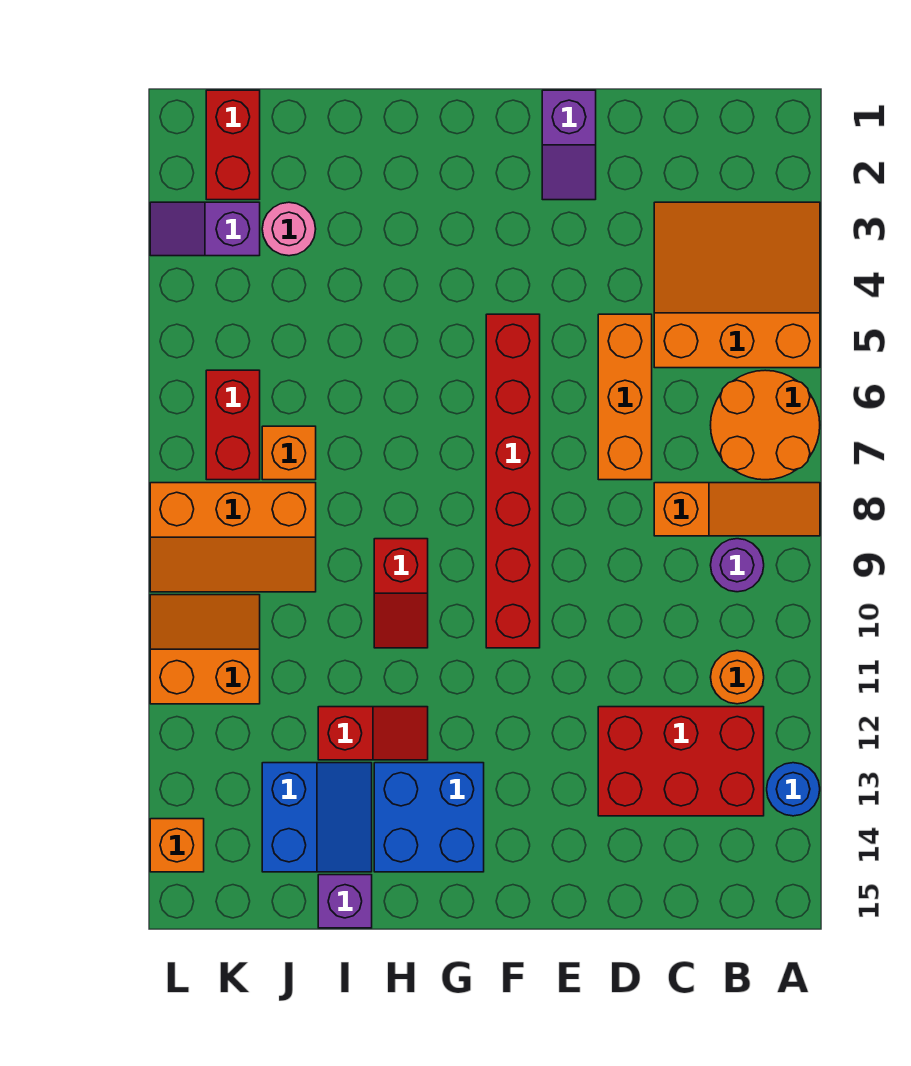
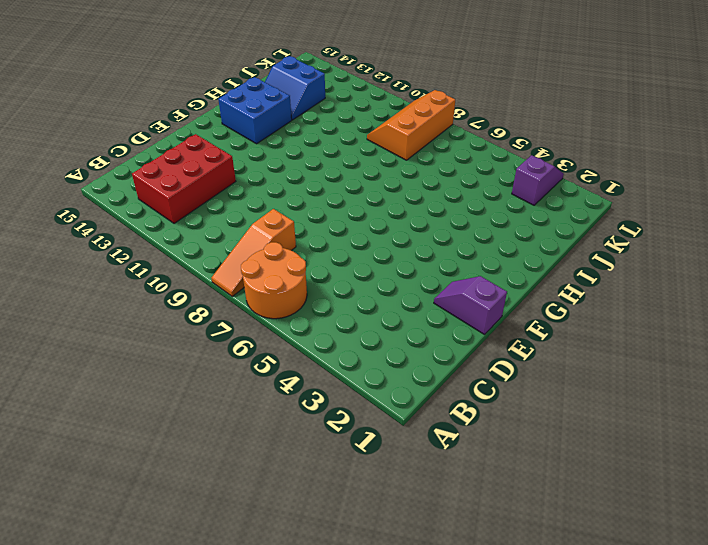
none -> orange slope A3:C5 level 1 top 5
none -> blue round brick A13 level 1
none -> purple round brick B9 level 1

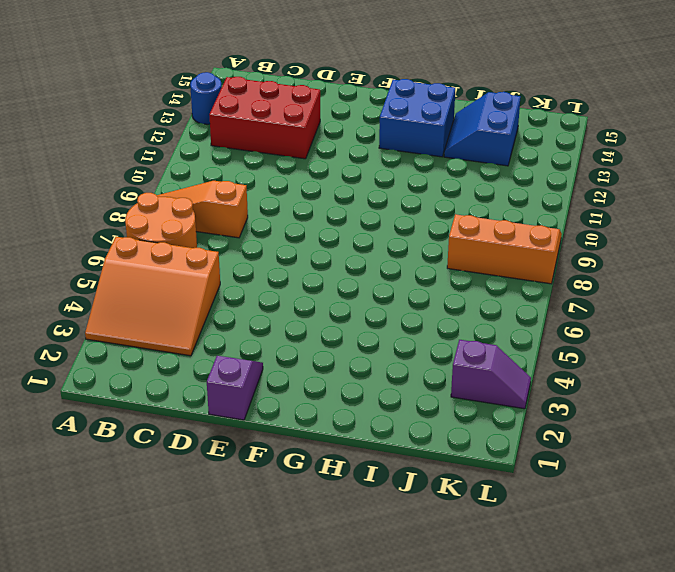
none -> purple round brick B9 level 1
none -> orange round brick B11 level 1
none -> orange brick D5:D7 level 1

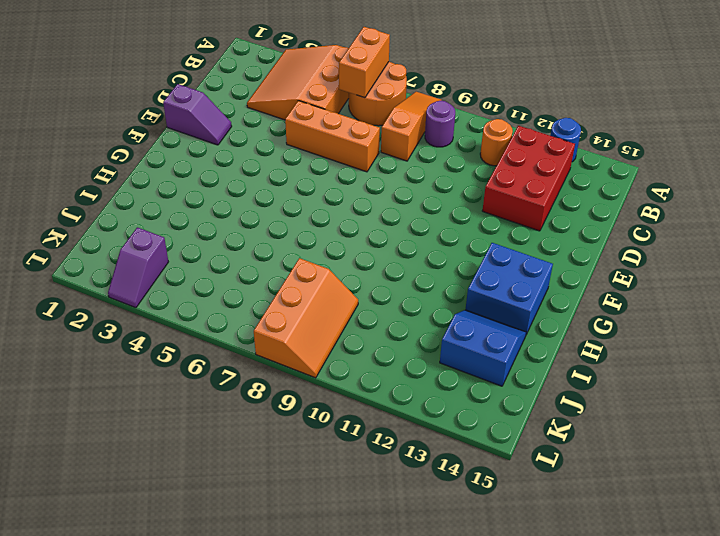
orange brick A6:B6 level 2 -> none
none -> red brick F5:F10 level 1
none -> red slope H9:H10 level 1 top 9
none -> red slope H12:I12 level 1 top I

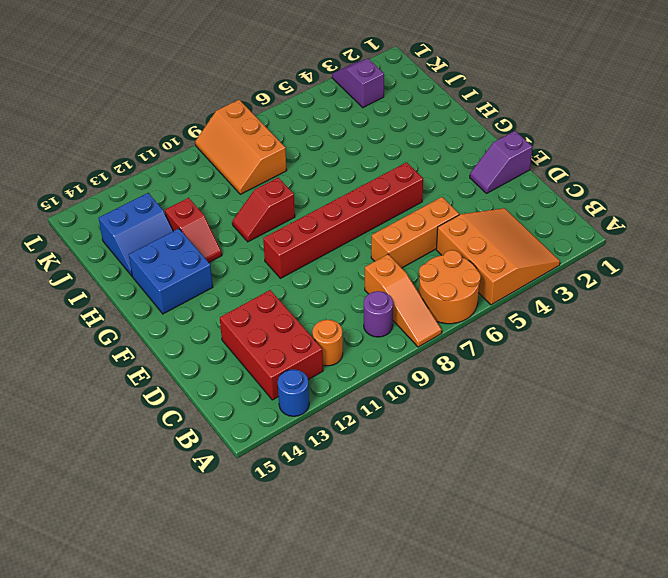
none -> purple brick I15 level 1
none -> pink round brick J3 level 1
none -> orange brick J7 level 1

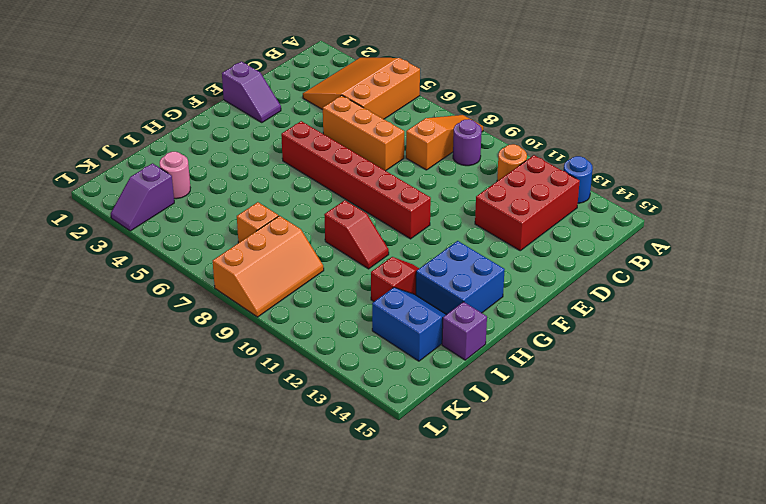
none -> orange round brick A6:B7 level 1
none -> red brick K1:K2 level 1
none -> red brick K6:K7 level 1

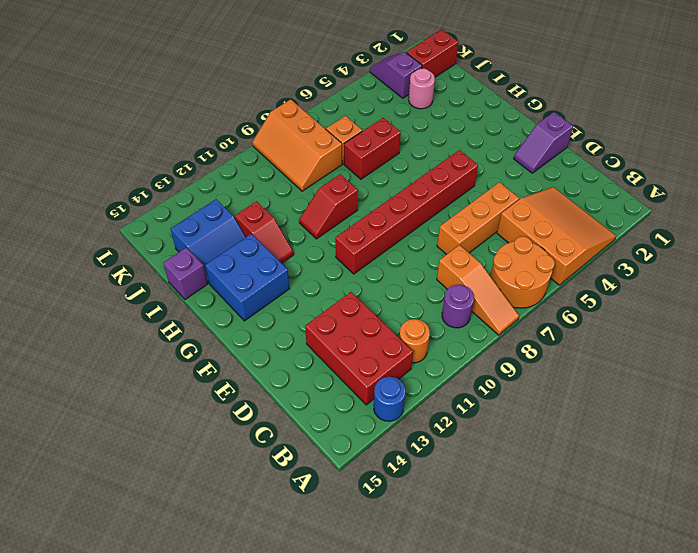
red brick I6:I7 level 1 -> red brick K6:K7 level 1
none -> orange slope K10:L11 level 1 top 11
none -> orange brick L14 level 1

